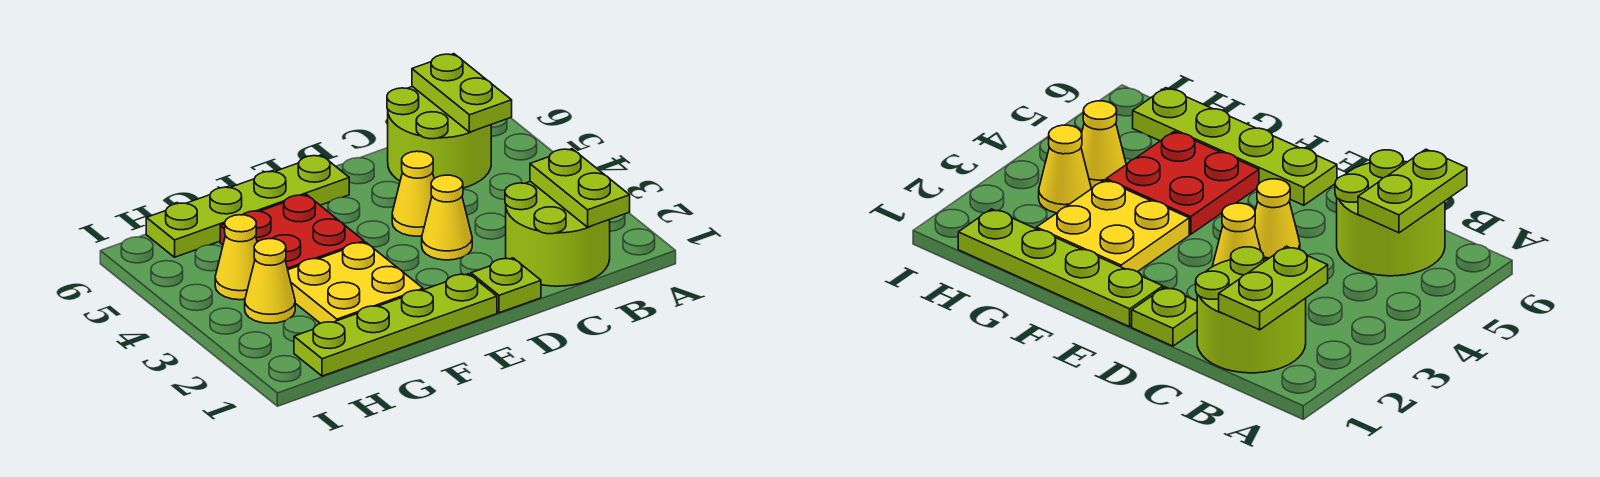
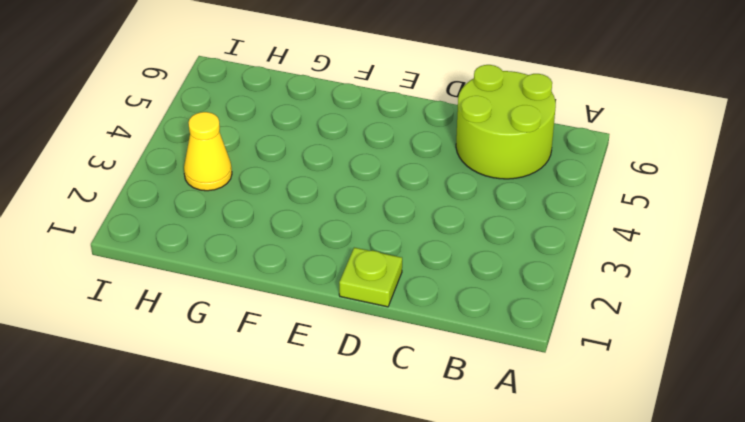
none -> lime round brick B1:C2 level 1
none -> yellow cone D3 level 1
none -> yellow cone D4 level 1

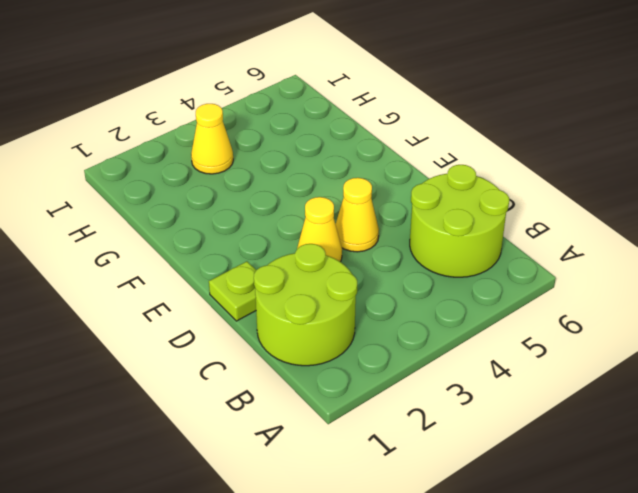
none -> lime plate E1:H1 level 1
none -> lime plate E6:H6 level 1
none -> yellow plate F2:G3 level 1

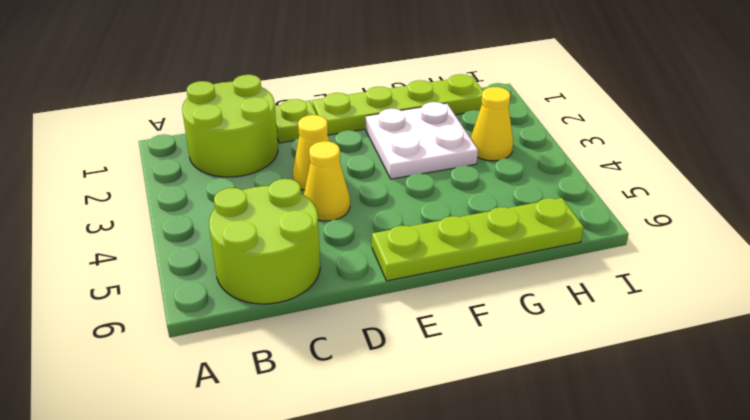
white plate F2:G3 level 1 -> yellow plate F2:G3 level 1
none -> red plate F4:G5 level 1
none -> yellow cone H4 level 1
none -> lime plate B1:B2 level 2

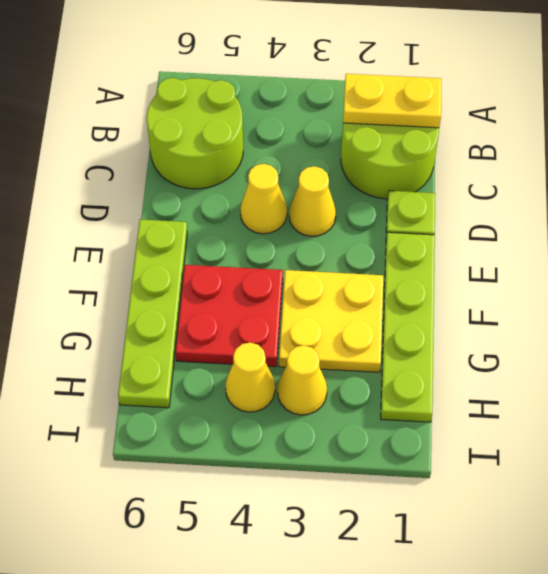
yellow plate B1:B2 level 2 -> lime plate B1:B2 level 2
none -> lime plate B5:B6 level 2

